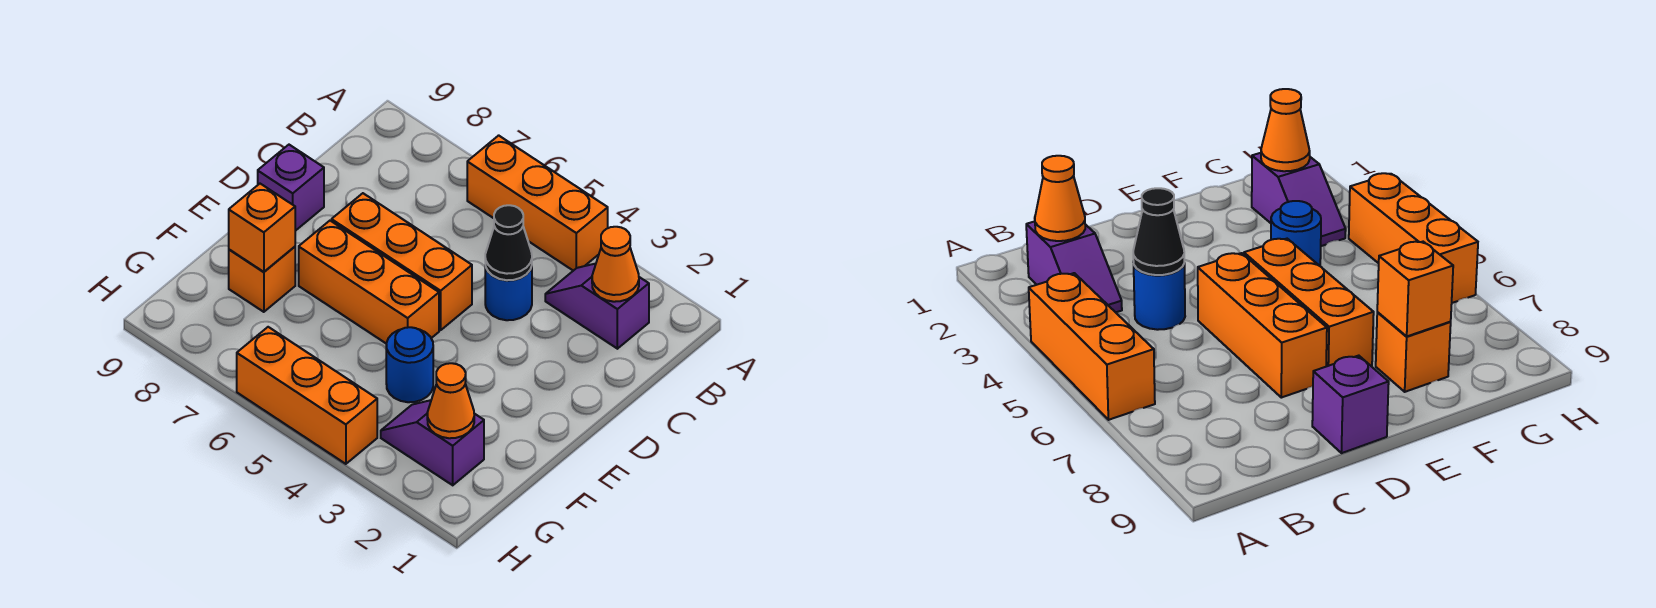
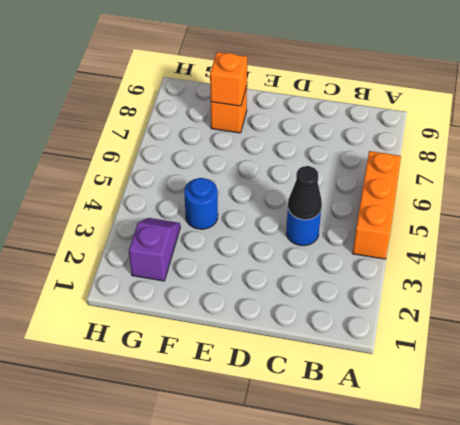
none -> purple slope B2:B3 level 1 top 2
none -> orange brick D5:D7 level 1
none -> purple brick D9 level 1

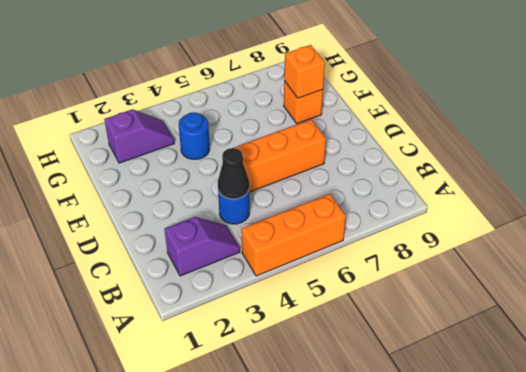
none -> purple brick D9 level 1
none -> orange brick E5:E7 level 1
none -> orange brick H4:H6 level 1

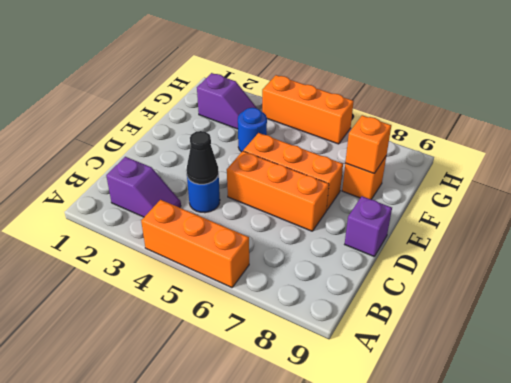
none -> orange cone B2 level 2
none -> orange cone G2 level 2

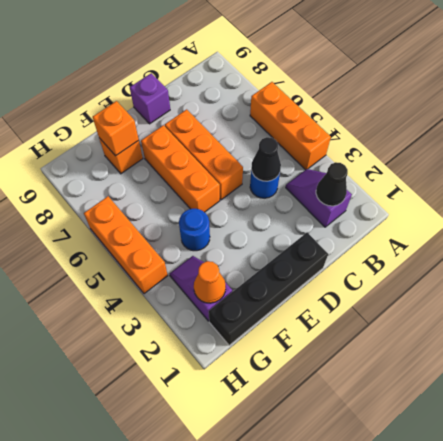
black cone B2 level 2 -> orange cone B2 level 2
black brick D1:G1 level 1 -> none

